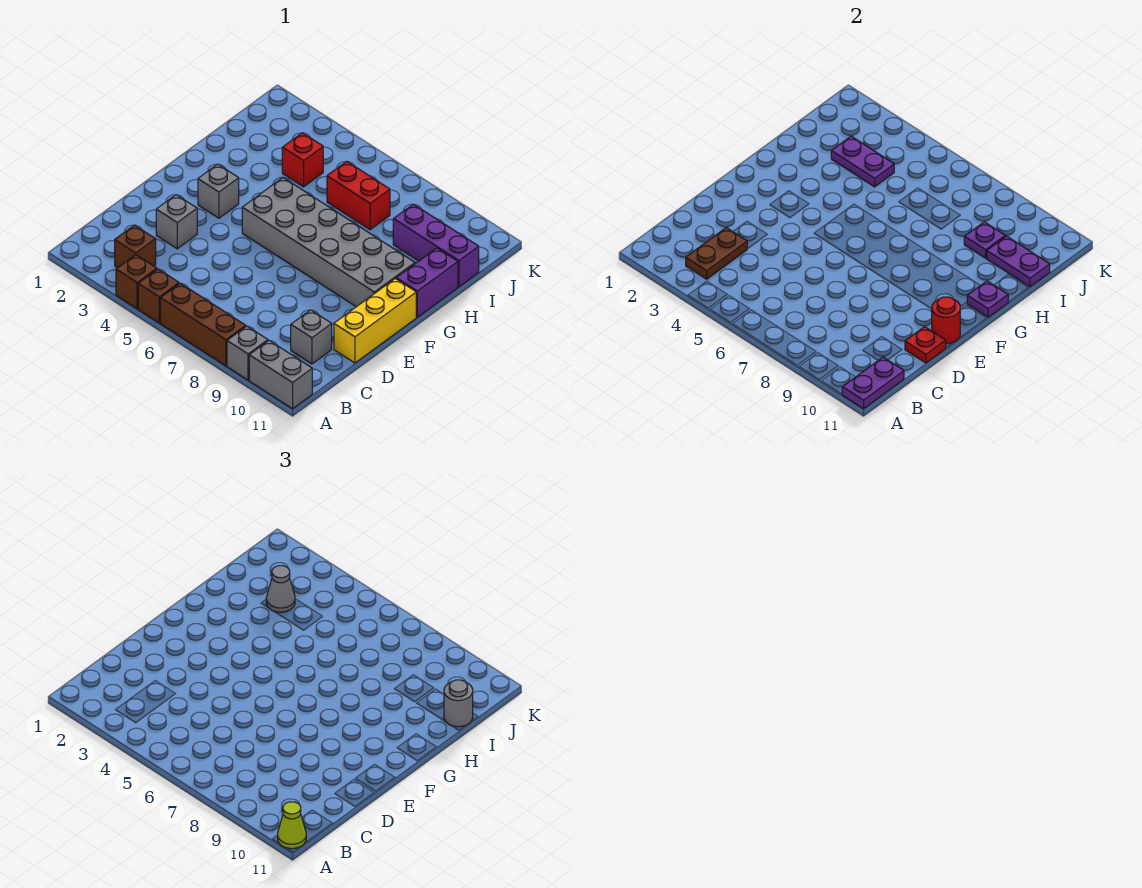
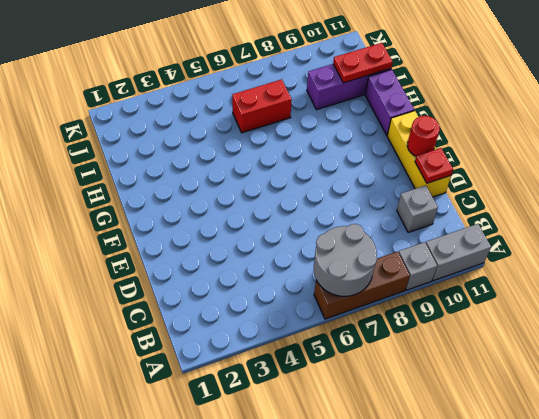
grey round brick A6:B7 level 2 -> none
red plate I10:I11 level 2 -> purple plate I10:I11 level 2
none -> brown brick A4 level 1
none -> brown brick A5 level 1
none -> brown brick B3 level 1

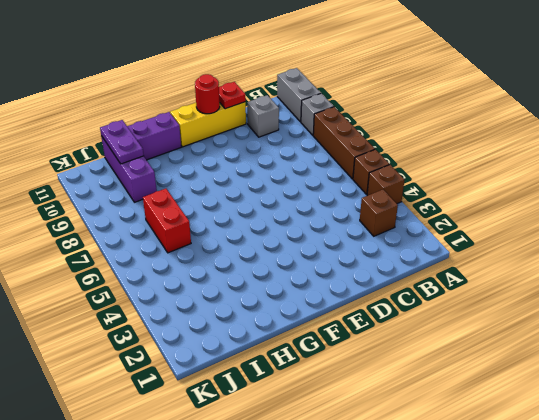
none -> grey brick D3 level 1
none -> grey brick F3 level 1
none -> grey brick F5:G10 level 1

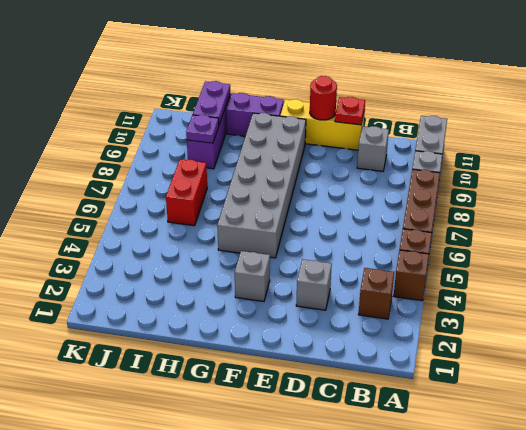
none -> red brick I4 level 1
none -> purple plate A11:B11 level 2
none -> brown plate B3:C3 level 2

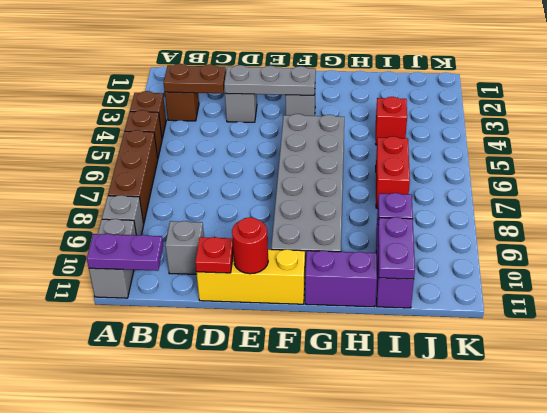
grey plate D3:F3 level 2 -> none
none -> purple plate G11 level 2
none -> purple plate I3:I4 level 2
none -> lime cone A11 level 3

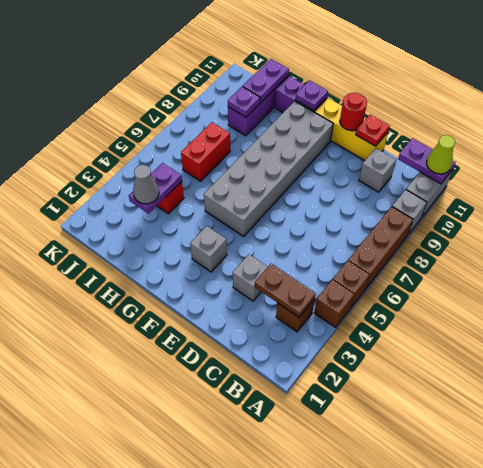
none -> grey round brick I11 level 3

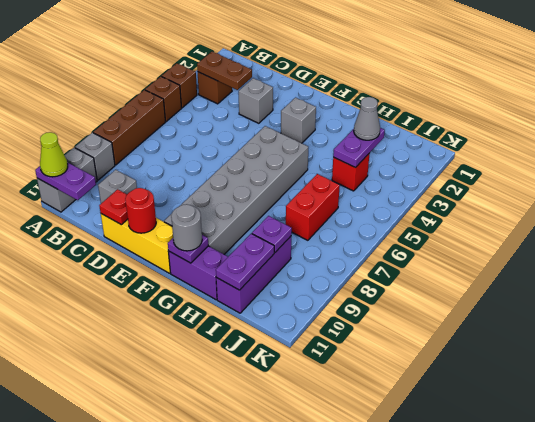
grey round brick G11 level 3 -> grey round brick I11 level 3

